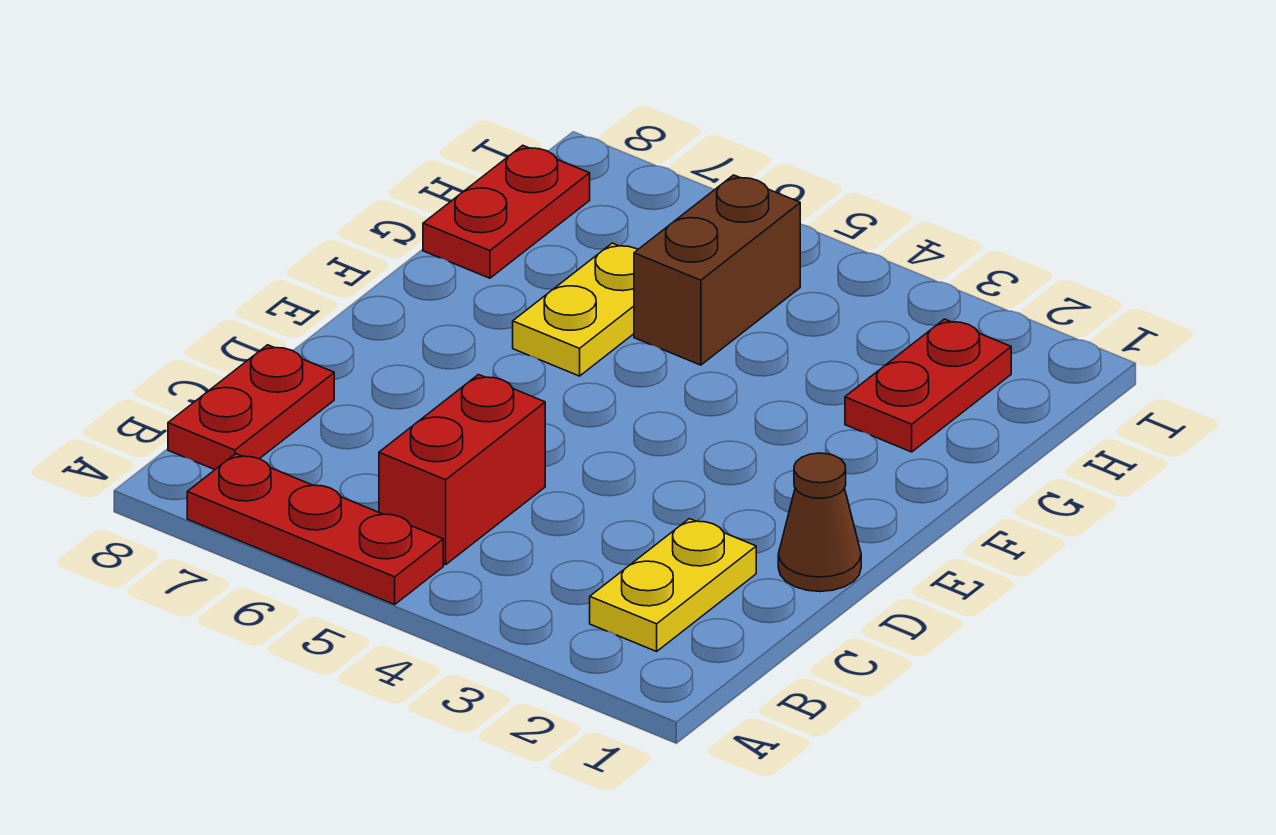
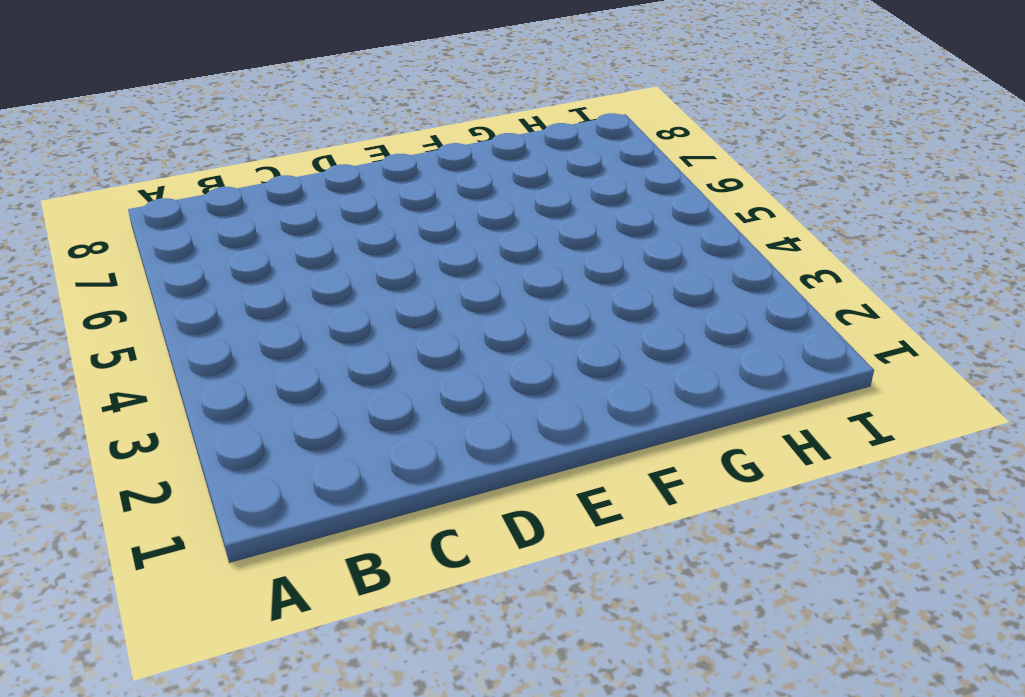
none -> red plate A5:A7 level 1
none -> yellow plate B2:C2 level 1

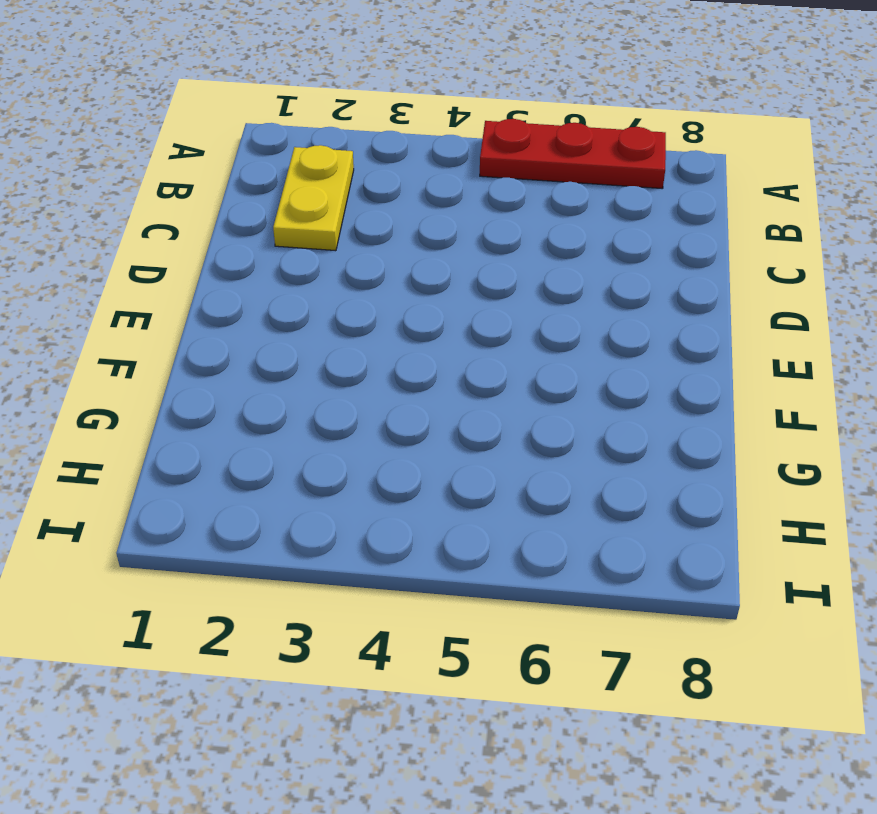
none -> red brick B5:C5 level 1
none -> red plate B8:C8 level 1

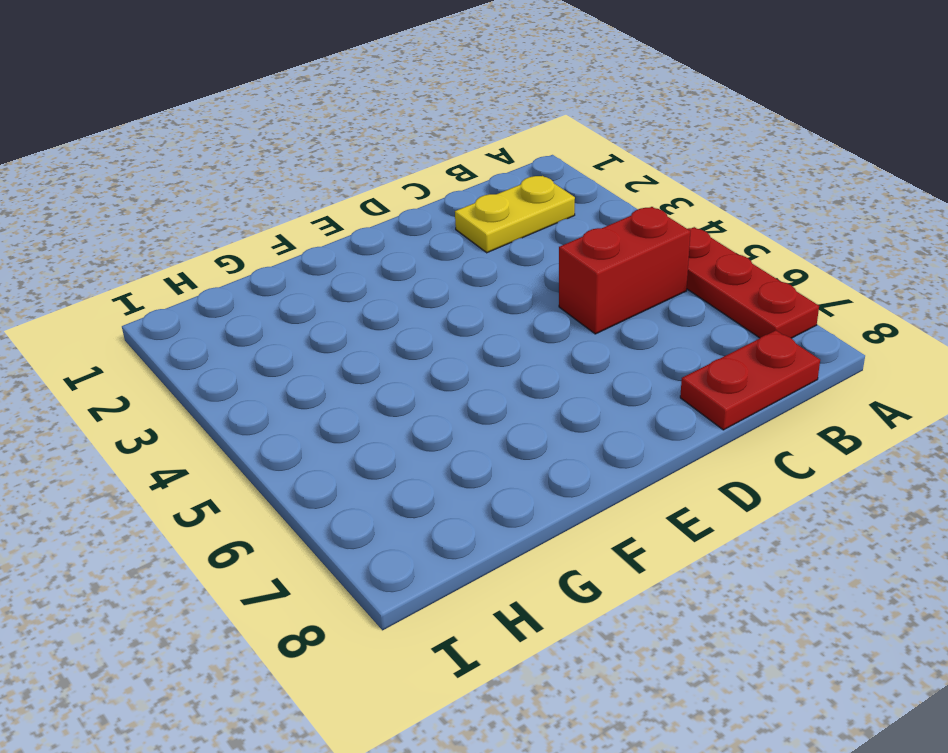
none -> brown cone D1 level 1
none -> yellow plate F6:G6 level 1

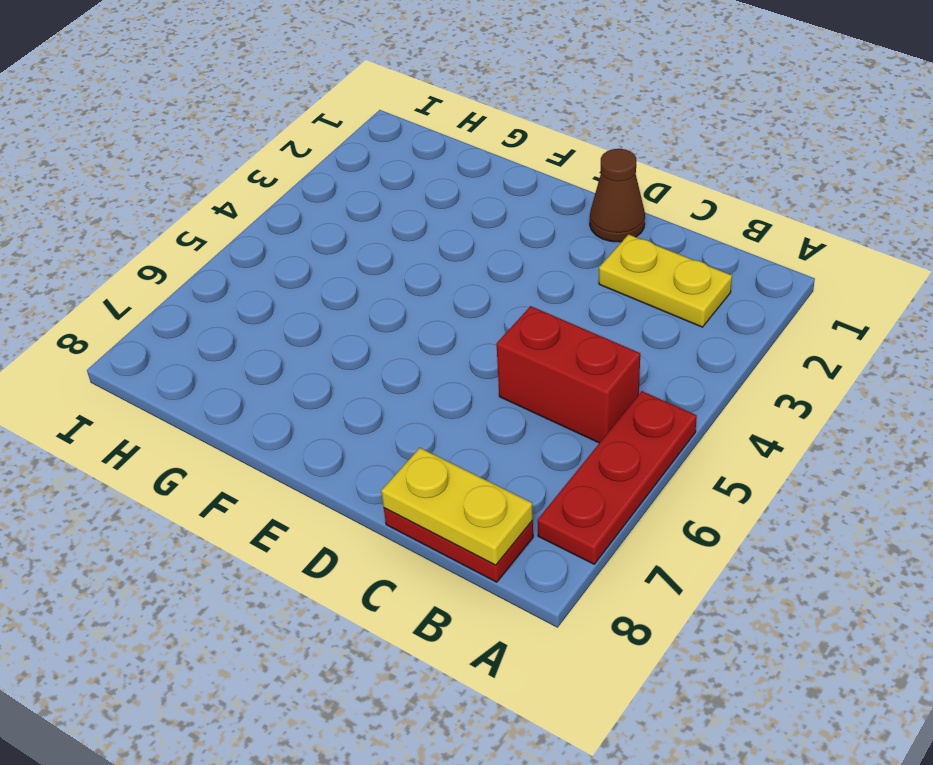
yellow plate B8:C8 level 2 -> yellow plate F6:G6 level 1
none -> red plate G2:H2 level 1
none -> brown brick G5:H5 level 1

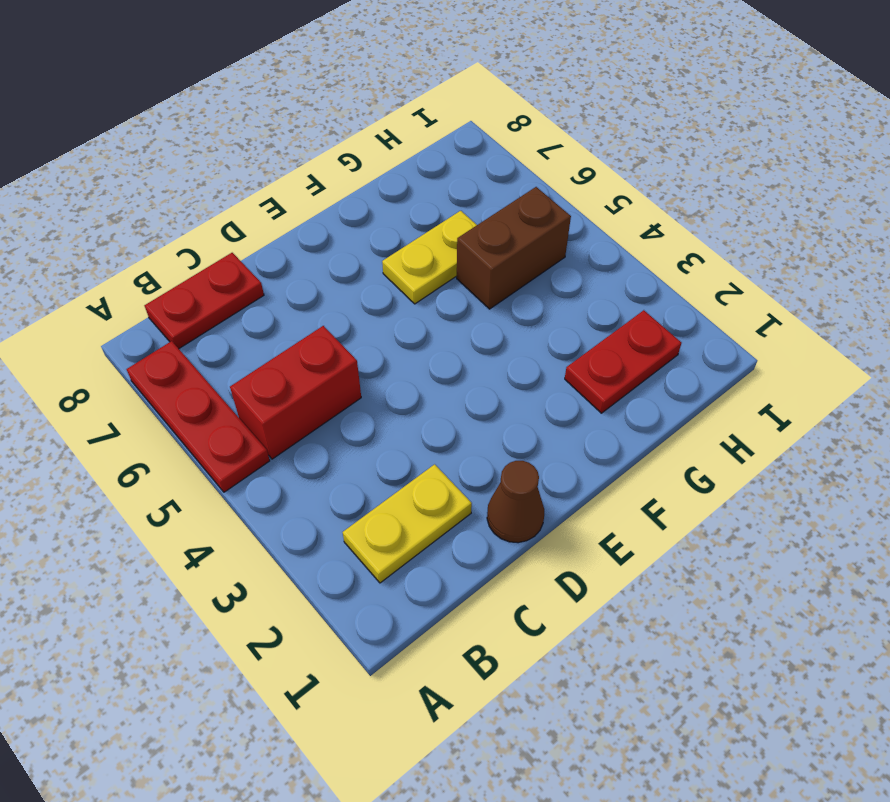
none -> red plate G8:H8 level 1

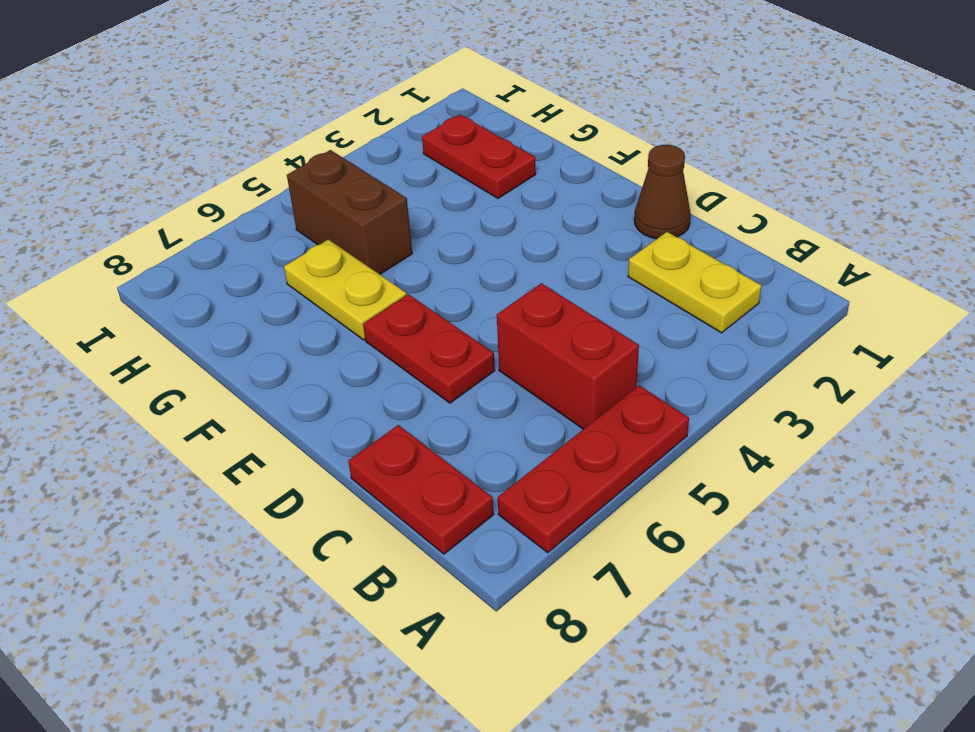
red plate D6:E6 level 1 -> red plate G8:H8 level 1

